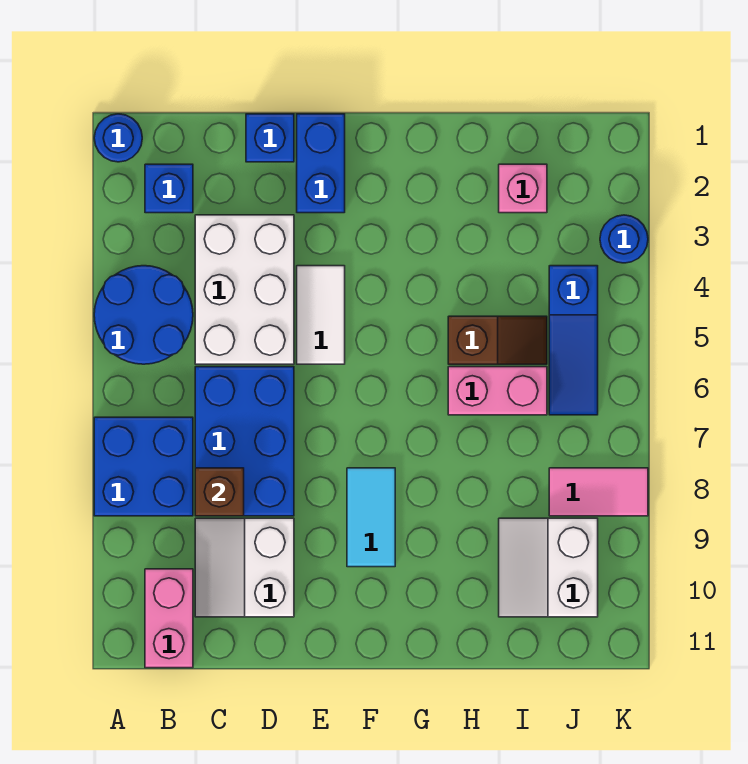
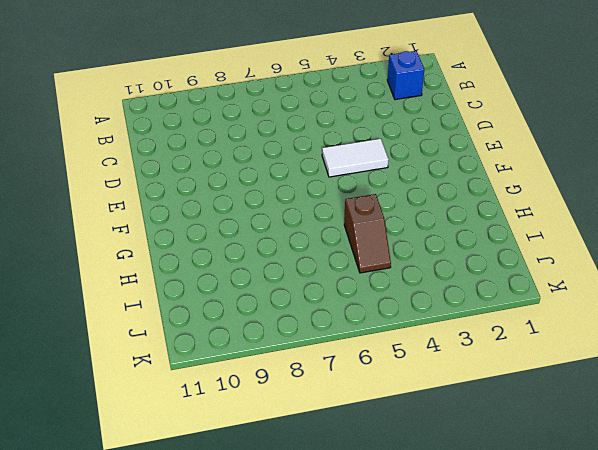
none -> blue round brick A1 level 1
none -> blue round brick A4:B5 level 1
none -> blue brick A7:B8 level 1

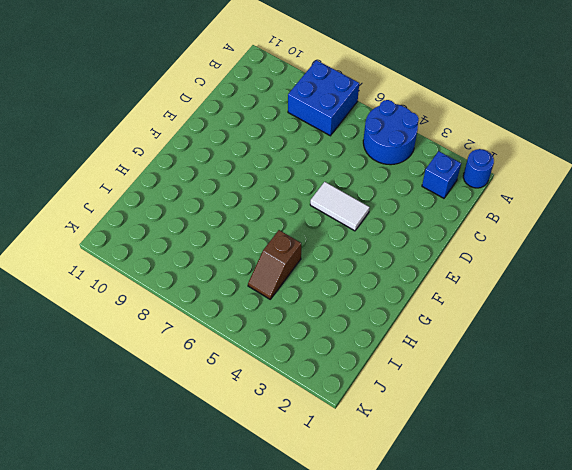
none -> pink brick B10:B11 level 1
none -> white brick C3:D5 level 1
none -> blue brick C6:D8 level 1

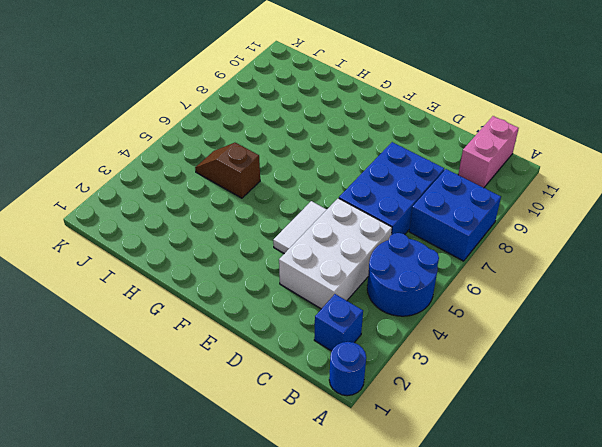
none -> white slope C9:D10 level 1 top D
none -> blue brick D1 level 1
none -> blue brick E1:E2 level 1

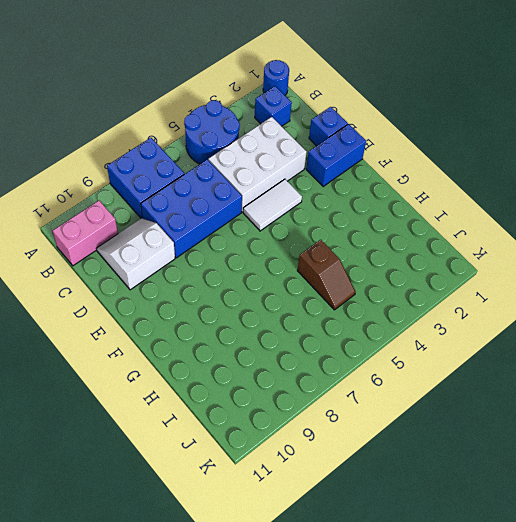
none -> cyan tile F8:F9 level 1
none -> pink brick H6:I6 level 1
none -> pink brick I2 level 1

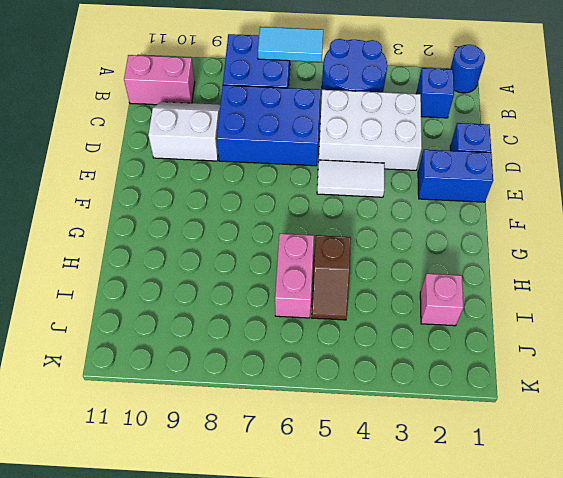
cyan tile A6:A7 level 2 -> cyan tile F8:F9 level 1
none -> white slope I9:J10 level 1 top J
none -> blue slope J4:J6 level 1 top 4
none -> pink tile J8:K8 level 1

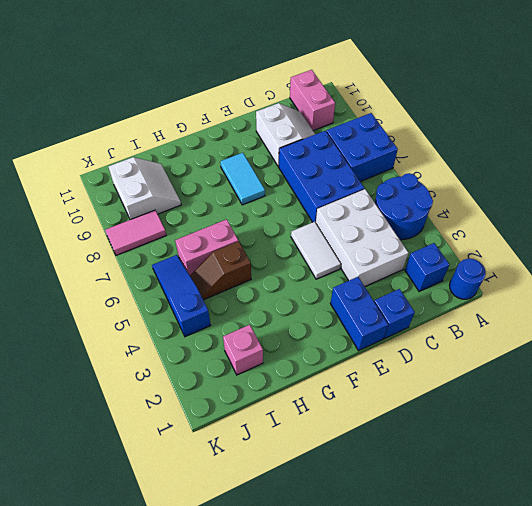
none -> blue round brick K3 level 1
none -> brown brick C8 level 2

